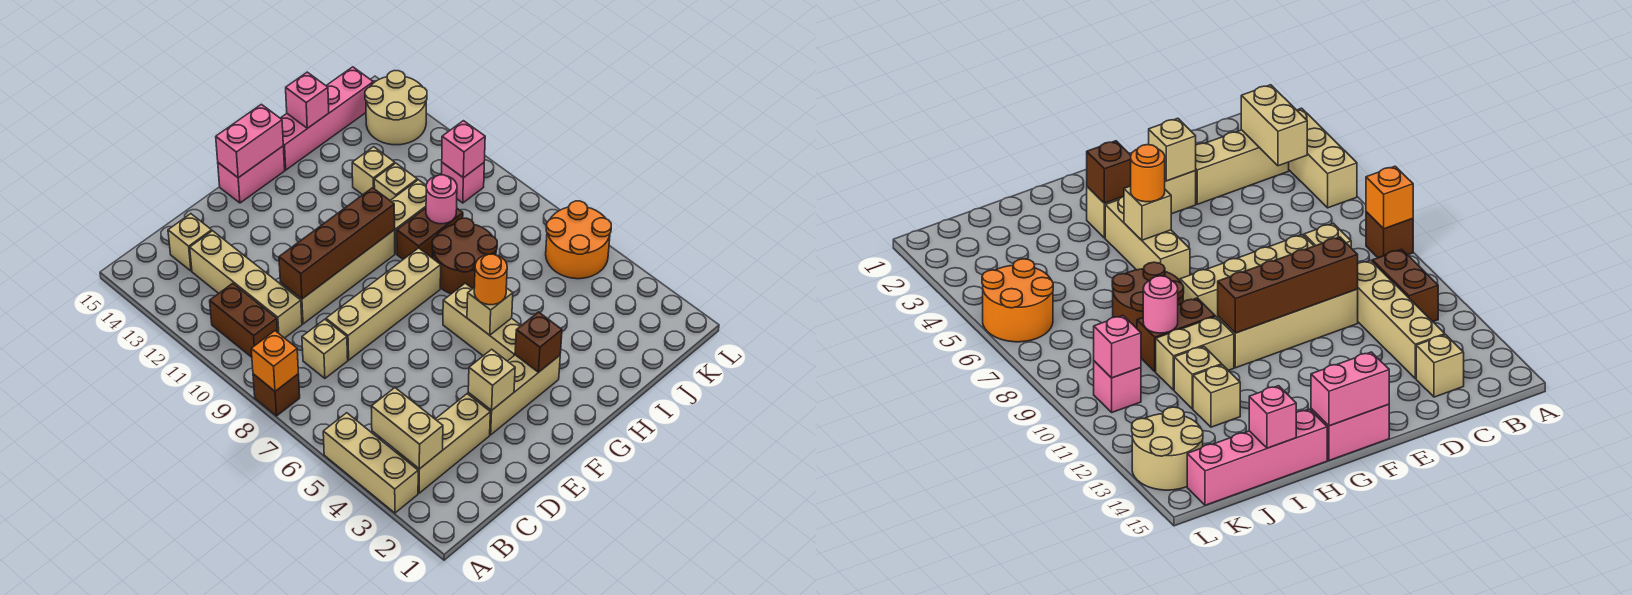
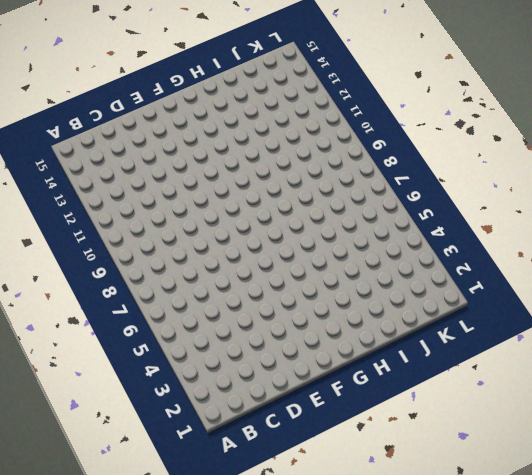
none -> tan brick A3:A5 level 1
none -> brown brick A8 level 1
none -> tan brick B3:D3 level 1
none -> brown brick B10:B11 level 1

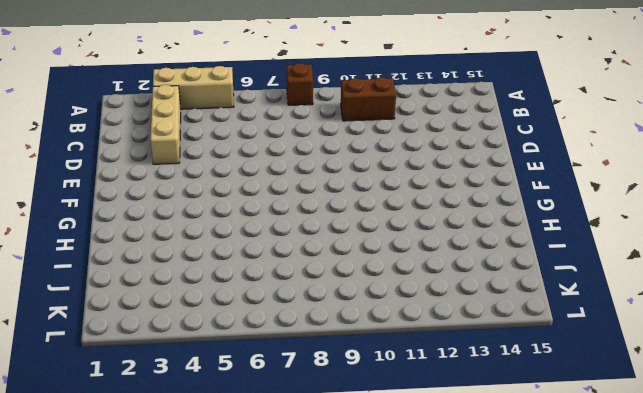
none -> tan brick C8 level 1
none -> tan brick C10:C13 level 1
none -> tan brick C14 level 1
none -> tan brick D8:G8 level 1

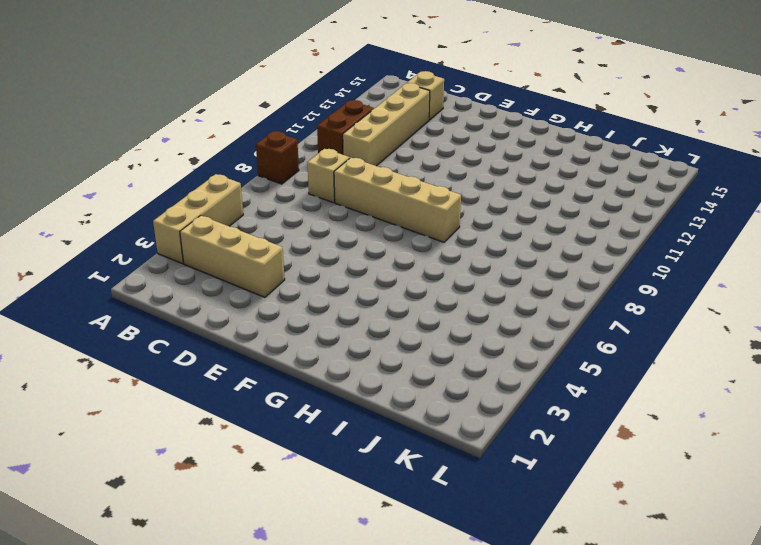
none -> tan brick D10:G10 level 1
none -> tan brick E3:G3 level 1
none -> pink brick F15:G15 level 1
none -> tan brick G4:G6 level 1

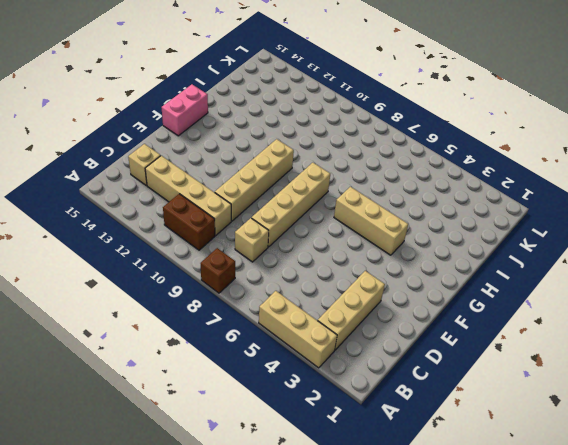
none -> tan brick E3:G3 level 1
none -> brown round brick H7:I8 level 1
none -> brown brick H9:I9 level 1
none -> tan brick H10:I10 level 1

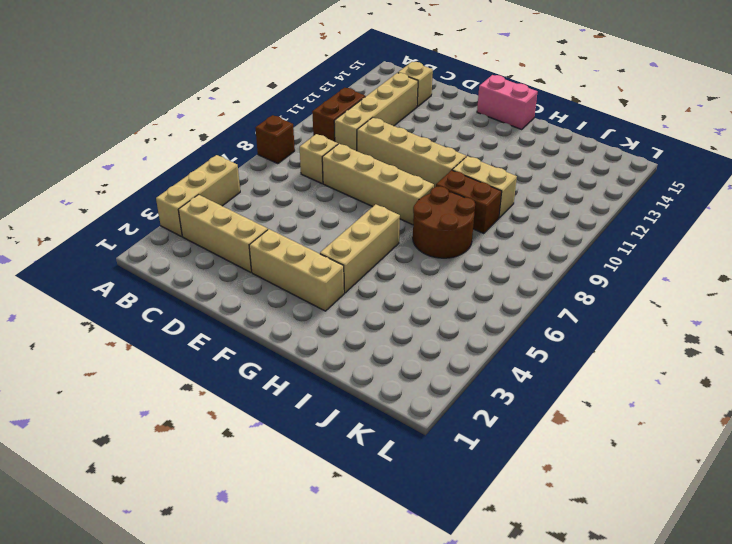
none -> pink brick H15:K15 level 1
none -> tan brick I11 level 1
none -> tan brick I12 level 1
none -> orange round brick K5:L6 level 1

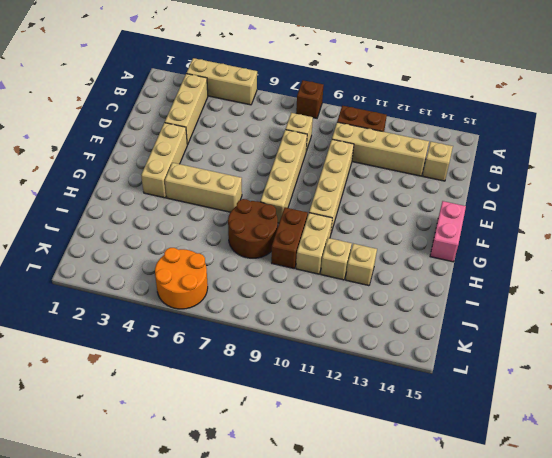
none -> pink brick H15:K15 level 1
none -> pink brick K10 level 1
none -> tan round brick K13:L14 level 1
none -> orange brick A8 level 2

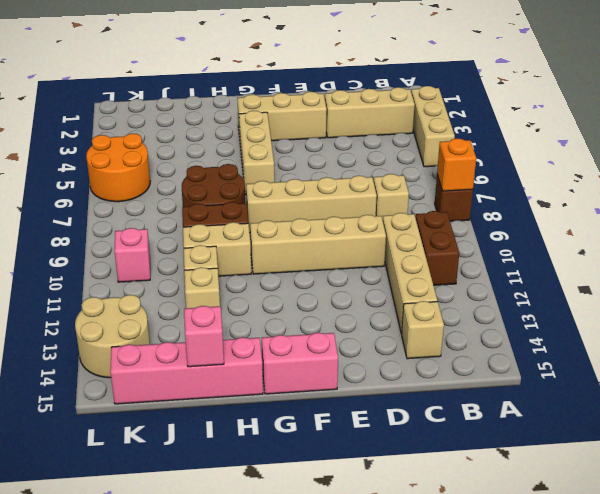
none -> tan brick B3:B4 level 2
none -> brown brick D10:G10 level 2
none -> tan brick E3 level 2
none -> pink brick F15:G15 level 2

